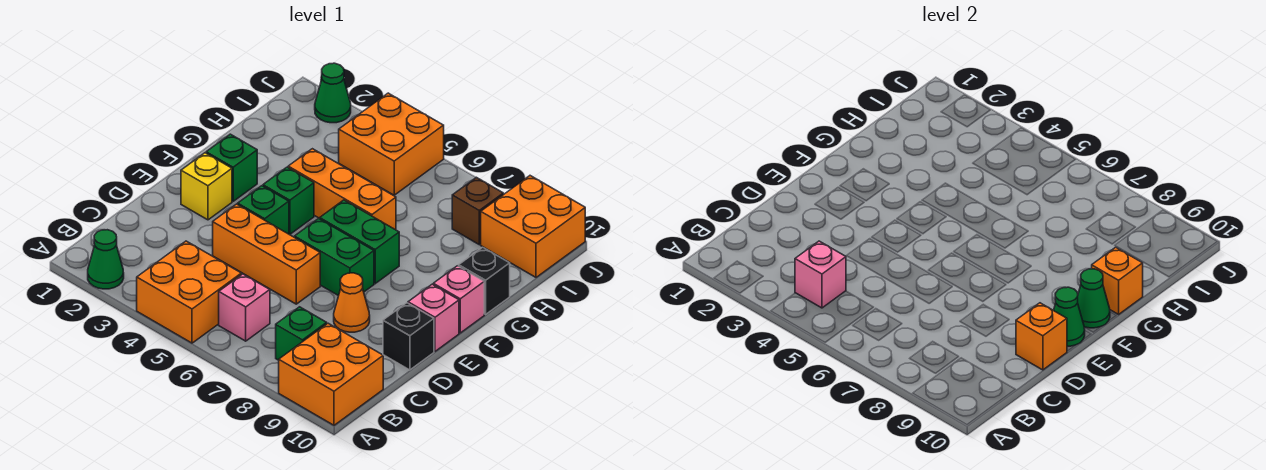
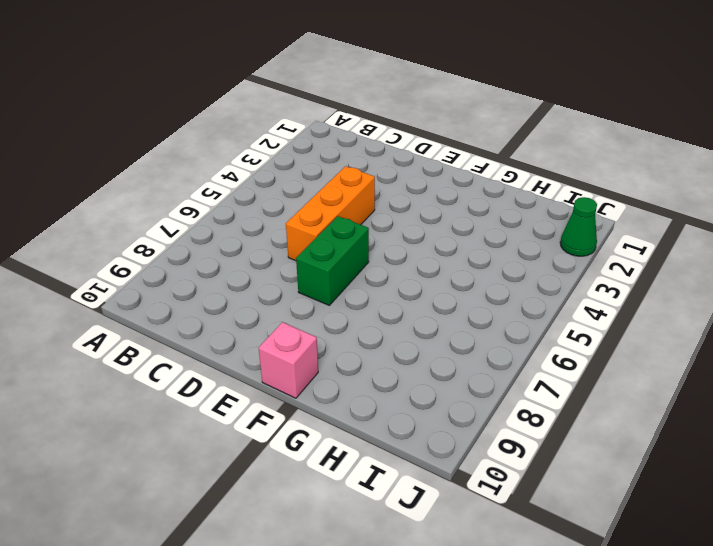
none -> green cone A2 level 1
none -> orange brick A4:B5 level 1
none -> orange brick A9:B10 level 1

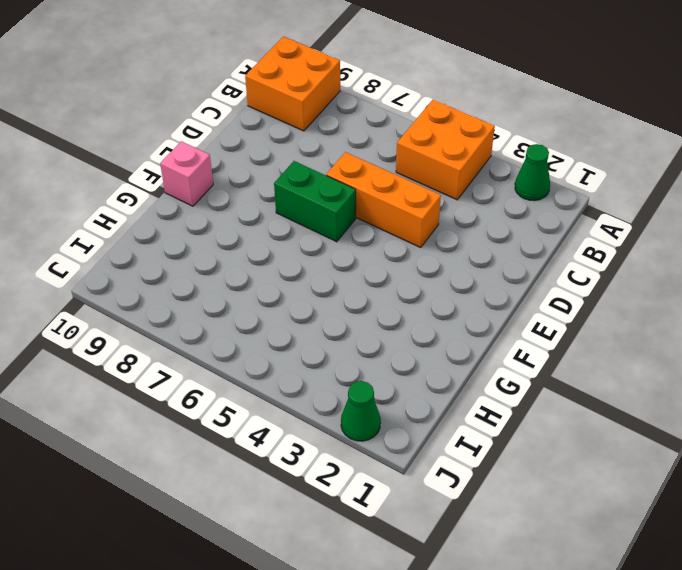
none -> pink brick B6 level 1
none -> green brick B8 level 1
none -> orange cone D8 level 1

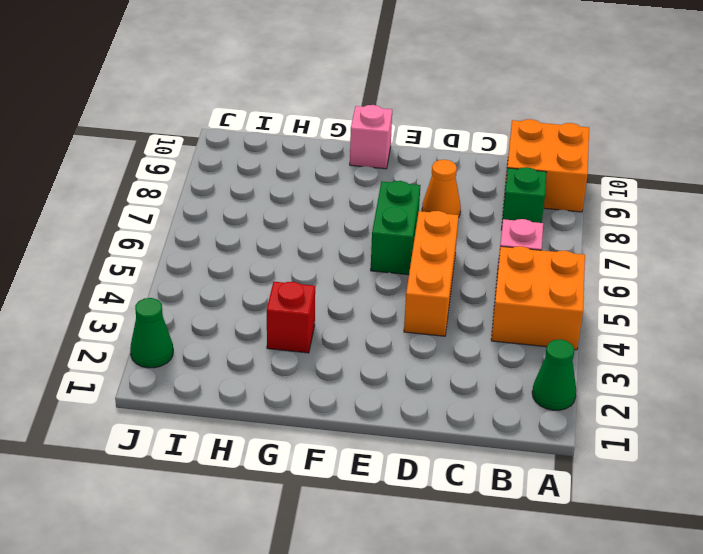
red brick G3 level 1 -> none
none -> black brick D10 level 1
none -> yellow brick E2 level 1
none -> green brick E4 level 1

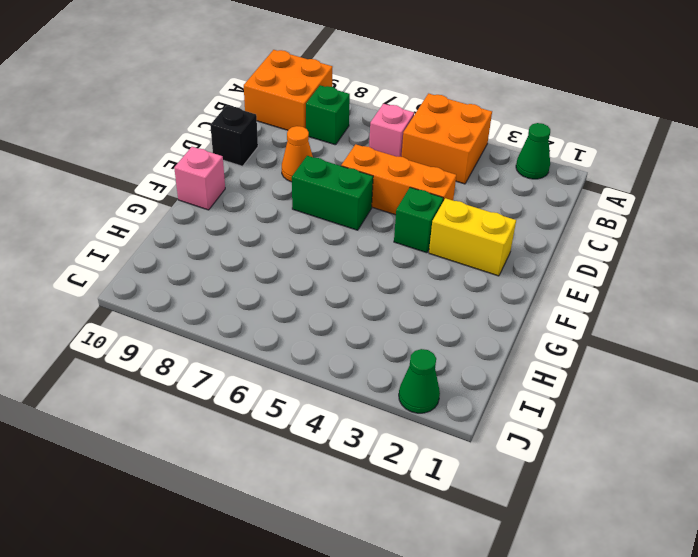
yellow brick E2:E3 level 1 -> yellow brick E2 level 1
none -> pink brick E10 level 1
none -> green brick F2 level 1
none -> green brick F4 level 1

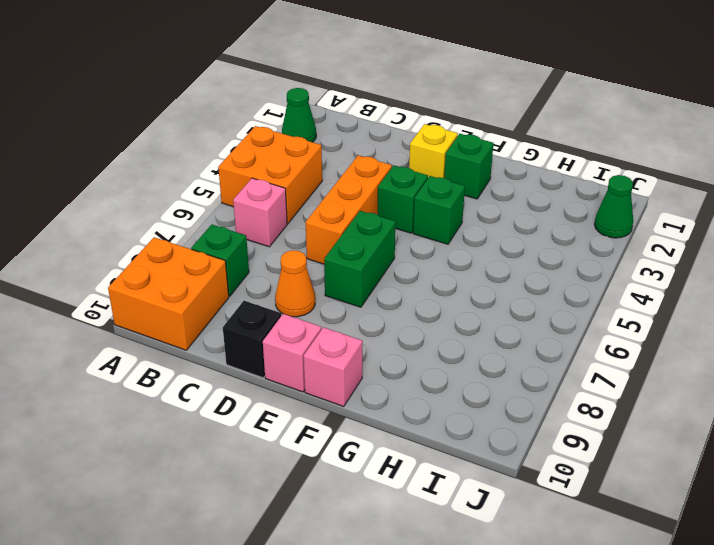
none -> green brick F6:F7 level 1
none -> orange brick G4:G6 level 1
none -> black brick G10 level 1

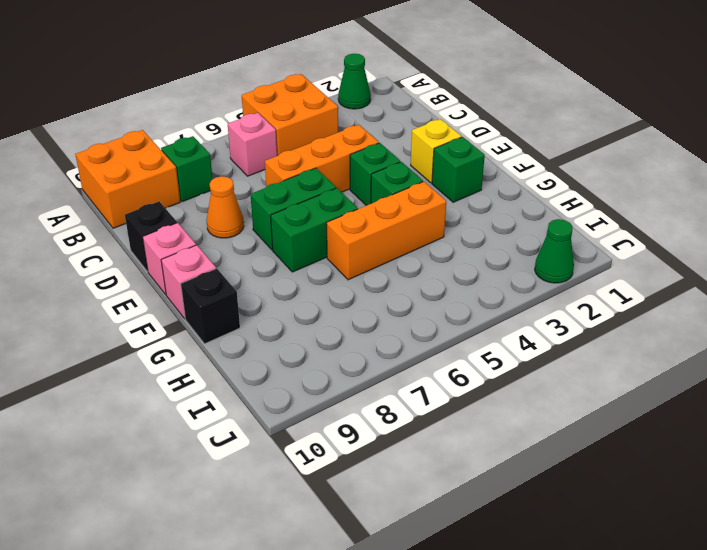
none -> orange brick I4:J5 level 1
none -> brown brick I8 level 1
none -> orange brick I9:J10 level 1

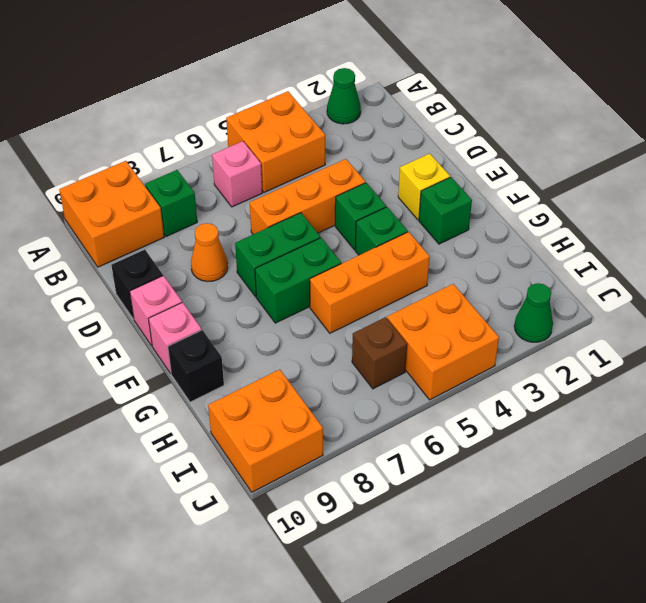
brown brick I6 level 1 -> brown brick I8 level 1
none -> pink brick B4 level 2
none -> orange brick D10 level 2
none -> green cone E10 level 2

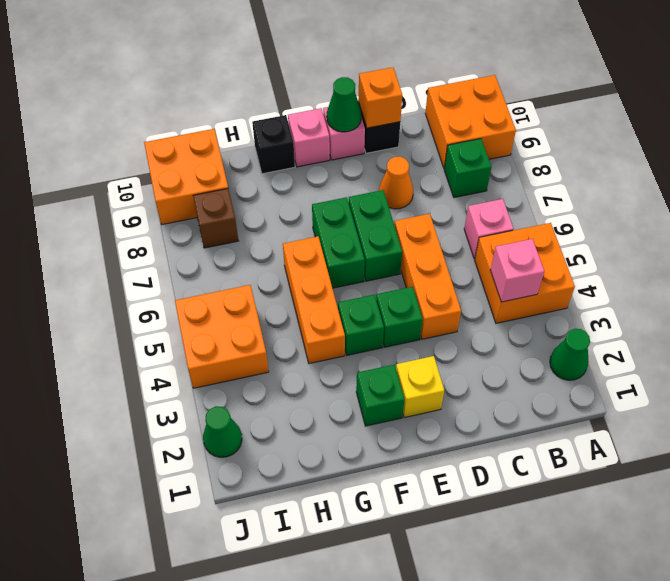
none -> green cone F10 level 2
none -> orange brick G10 level 2

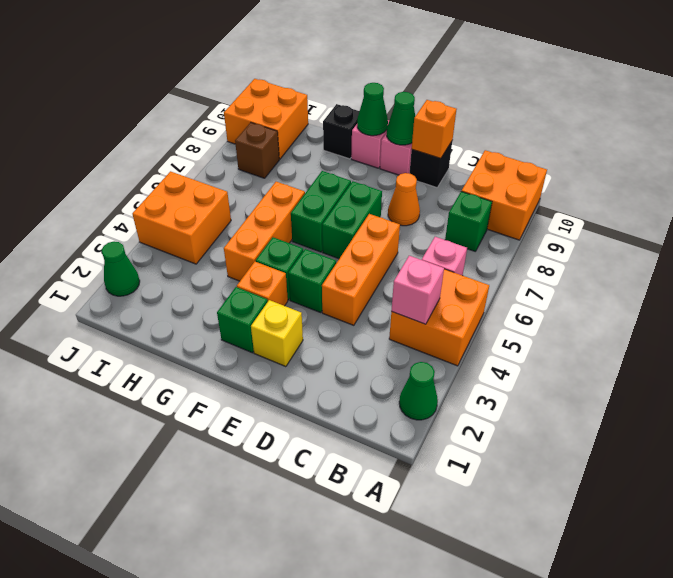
orange brick F3 level 1 -> orange brick G10 level 2

